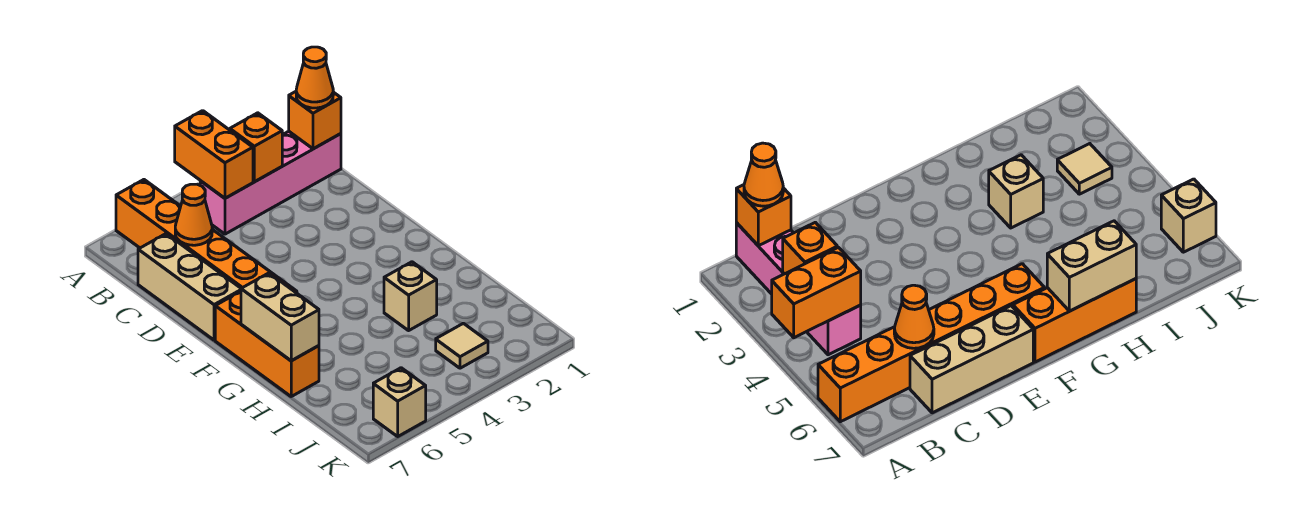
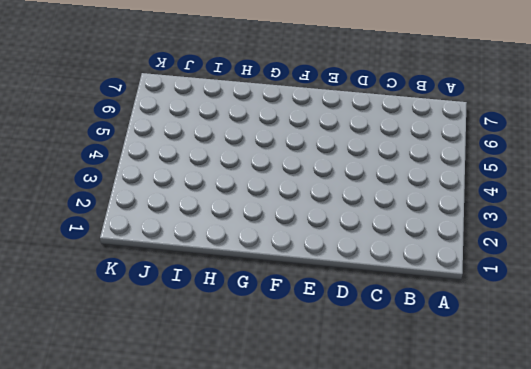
none -> orange brick A6:F6 level 1
none -> pink brick B1:B4 level 1
none -> tan brick C7:E7 level 1

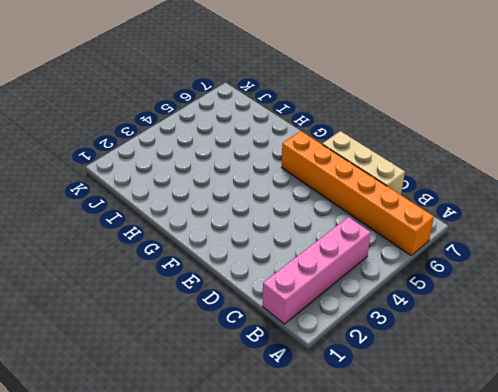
none -> orange brick F7:H7 level 1
none -> tan brick H3 level 1
none -> tan tile J3 level 1

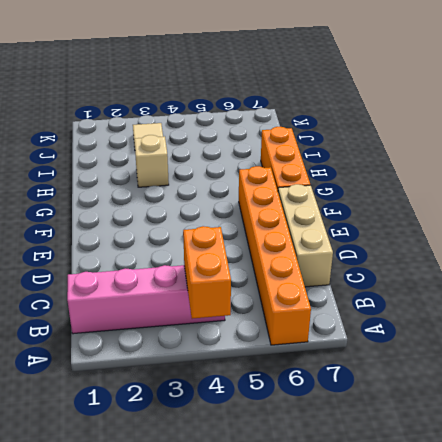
none -> tan brick K6 level 1
none -> orange brick B1 level 2
none -> orange brick B3 level 2

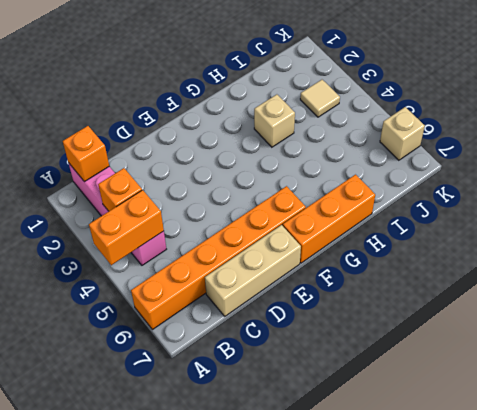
none -> orange cone C6 level 2
none -> tan brick G7:H7 level 2
none -> orange cone B1 level 3

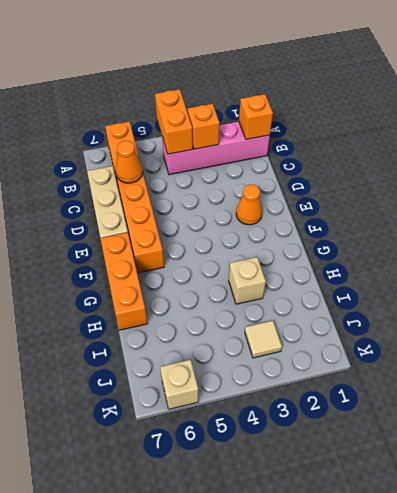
orange cone E2 level 1 -> orange cone B1 level 3
none -> tan brick G7:H7 level 2

